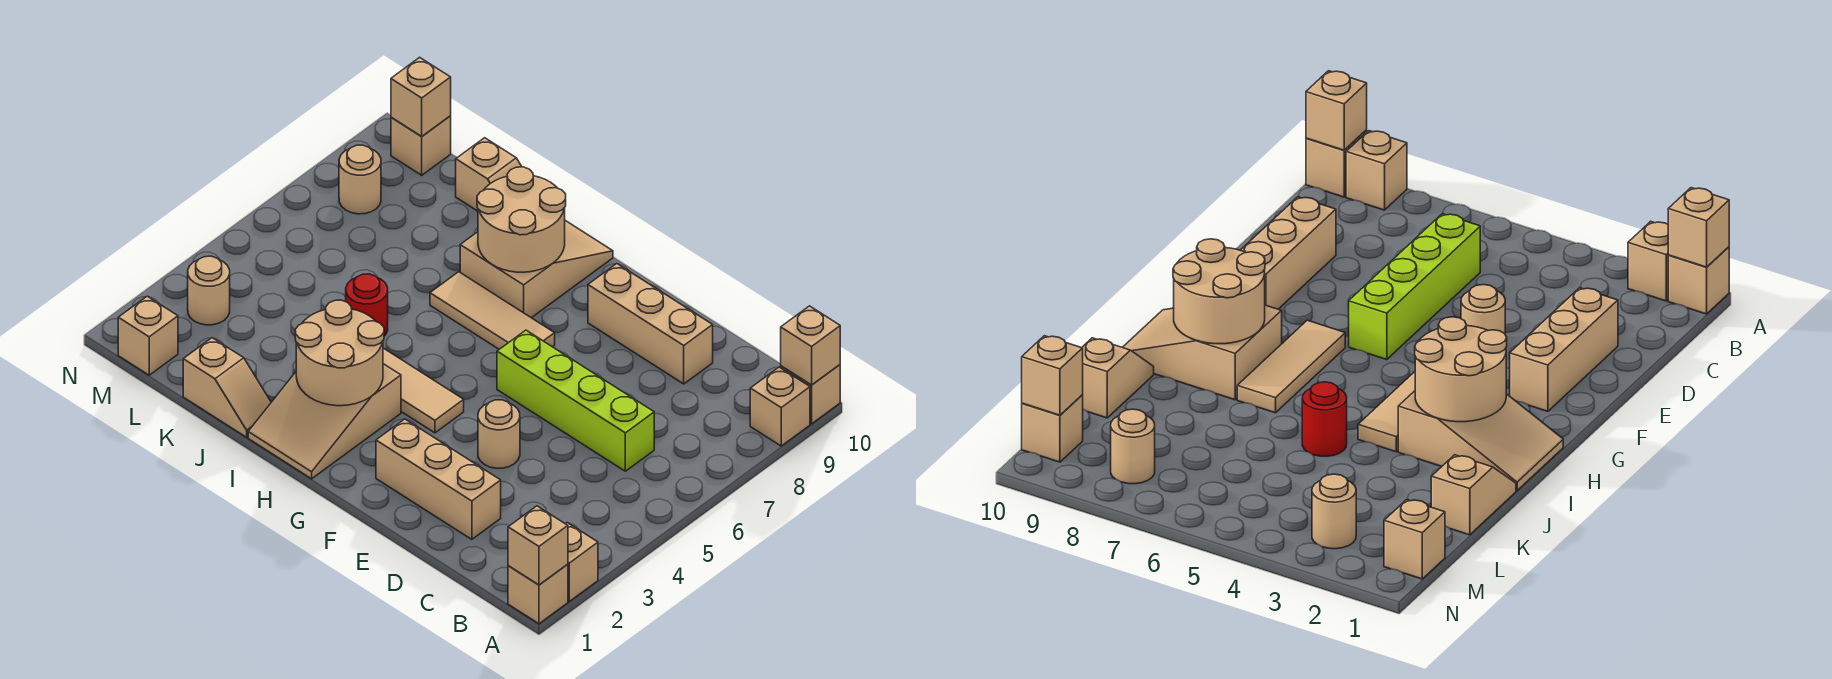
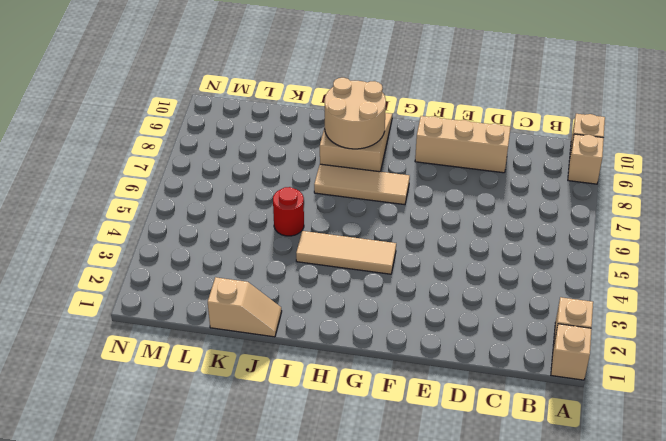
none -> lime brick C6:F6 level 1
none -> tan brick D2:F2 level 1
none -> tan round brick E4 level 1

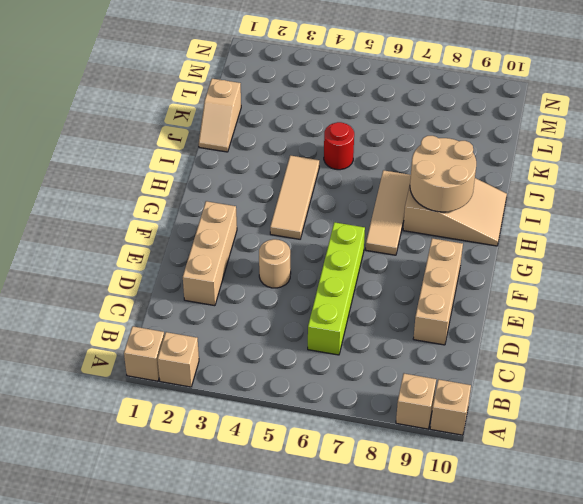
none -> tan slope H1:I3 level 1 top 3
none -> tan slope J10:K10 level 1 top K
none -> tan brick M1 level 1

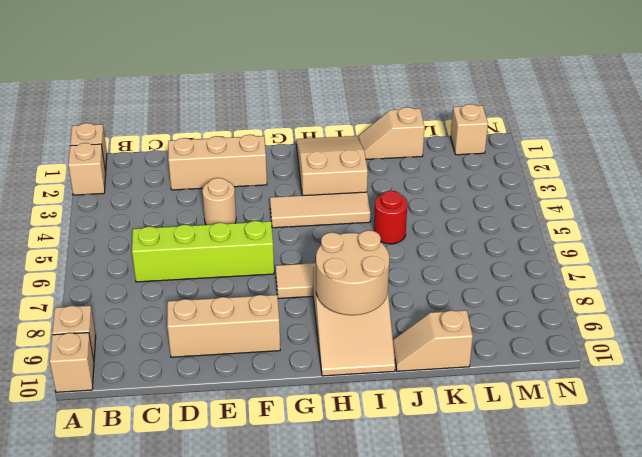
none -> tan round brick M3 level 1
none -> tan round brick M8 level 1
none -> tan brick M10 level 1

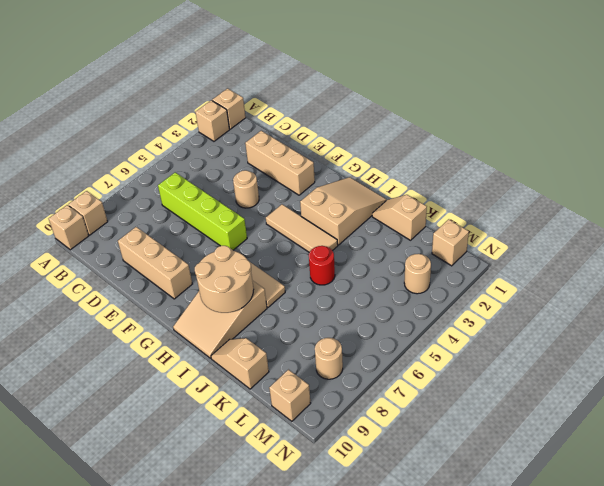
none -> tan brick A1 level 2
none -> tan brick A10 level 2
none -> tan round brick H2:I3 level 2

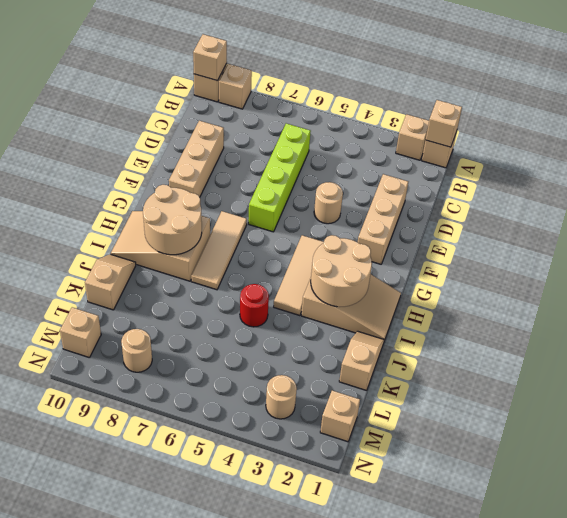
none -> tan brick M10 level 2

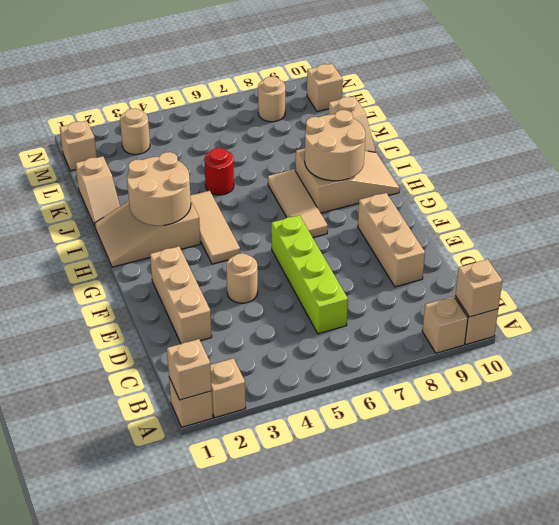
none -> tan brick M10 level 2

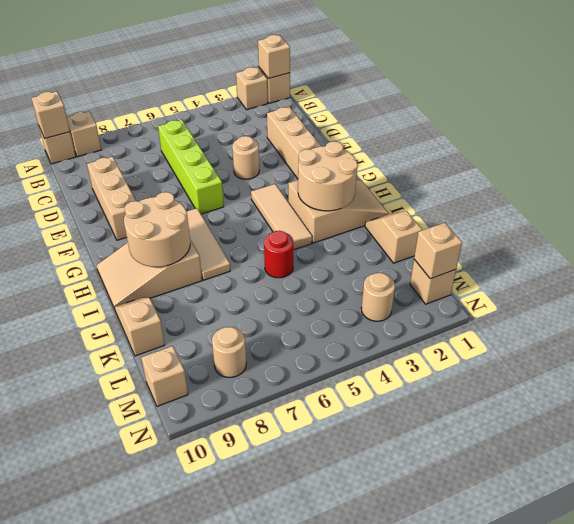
tan brick M1 level 2 -> tan brick M10 level 2

